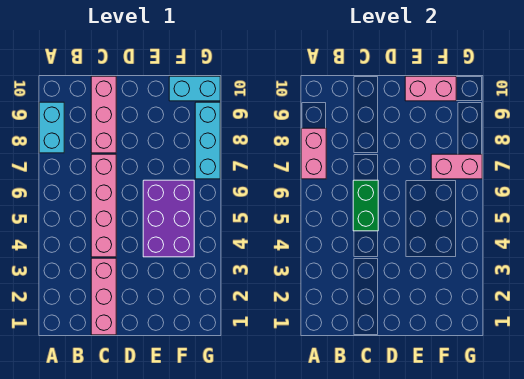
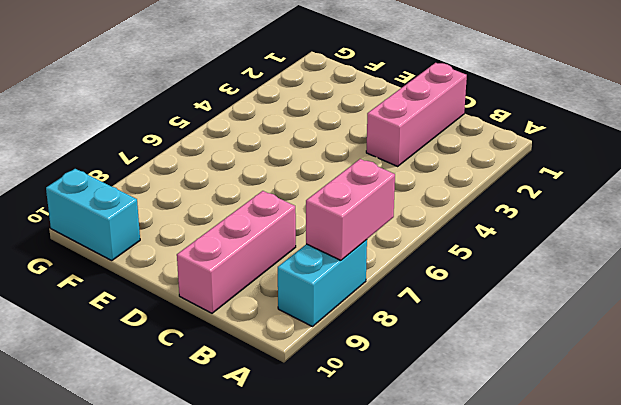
none -> pink brick C4:C7 level 1
none -> purple brick E4:F6 level 1

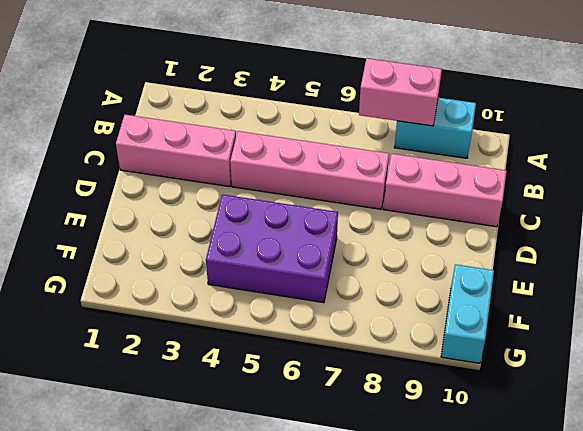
none -> cyan brick G7:G9 level 1
none -> green brick C5:C6 level 2

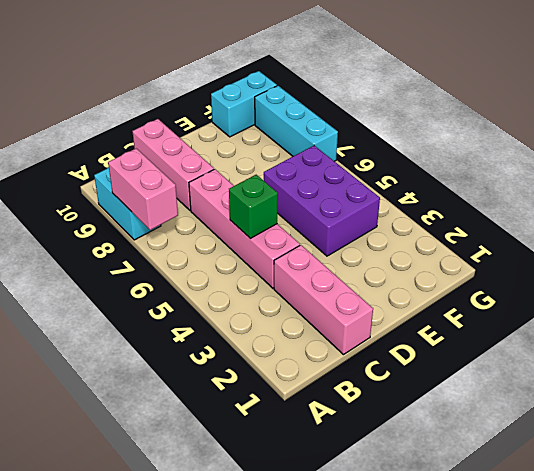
green brick C5 level 2 -> green brick C5:C6 level 2
none -> pink brick E10:F10 level 2
none -> pink brick F7:G7 level 2

